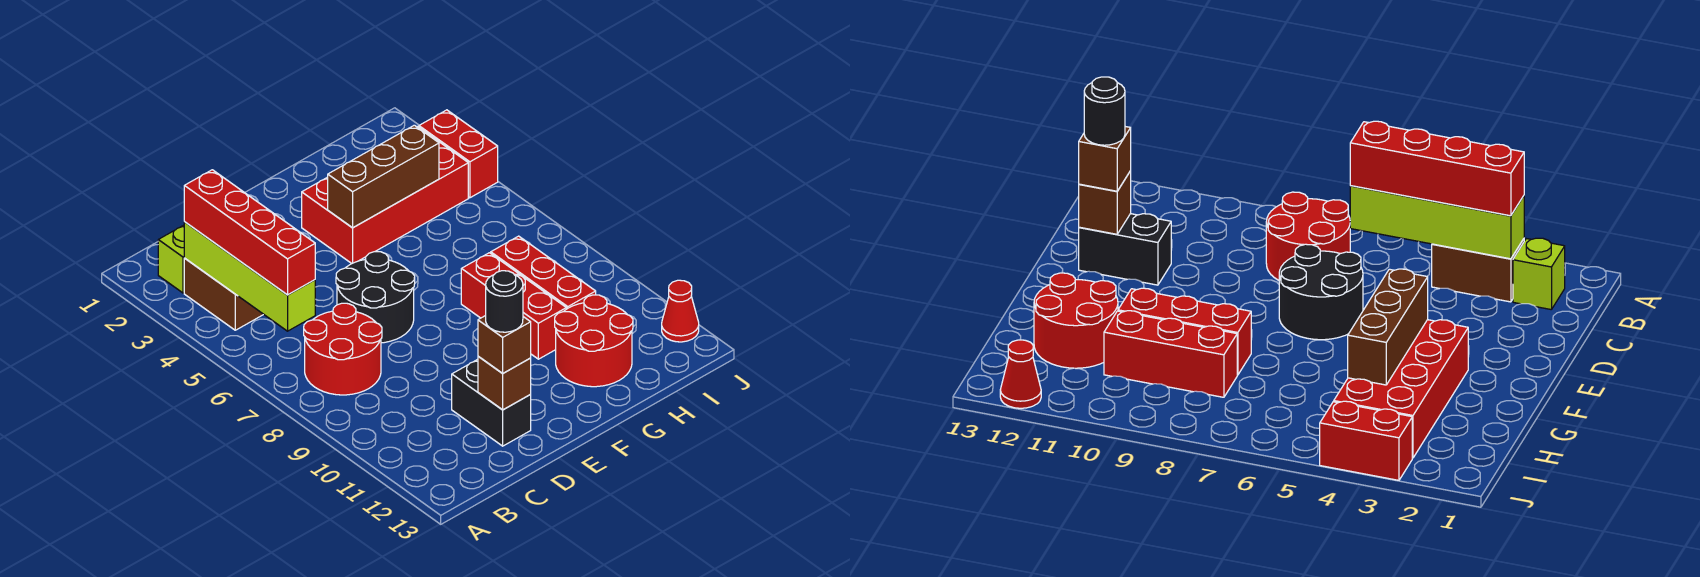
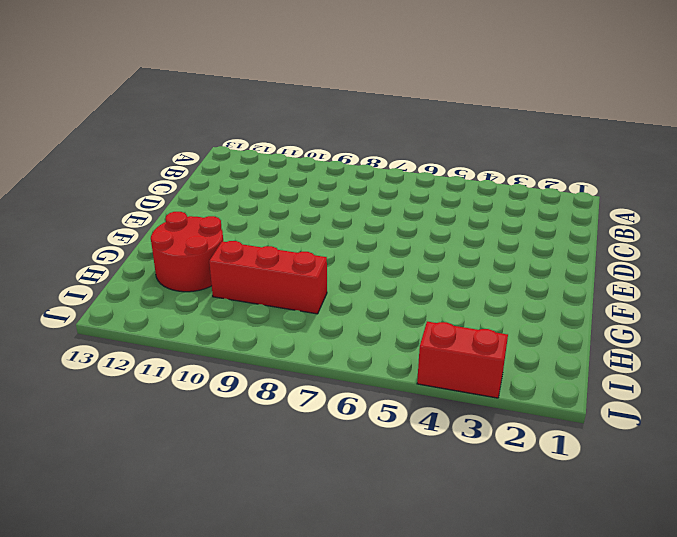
none -> lime brick B2 level 1
none -> brown brick B3:B4 level 1
none -> red round brick B7:C8 level 1

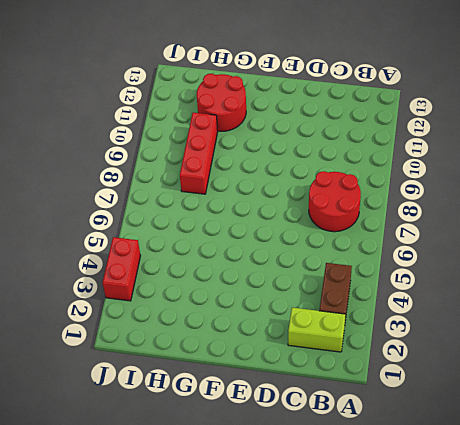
lime brick B2:C2 level 1 -> lime brick B2 level 1
none -> black round brick D6:E7 level 1
none -> black brick D11:D12 level 1
none -> red brick F3:I4 level 1

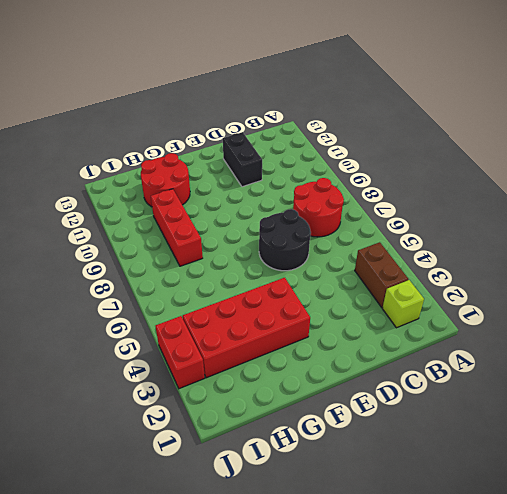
none -> red brick G8:G10 level 1
none -> red cone J12 level 1
none -> lime brick B3:B6 level 2

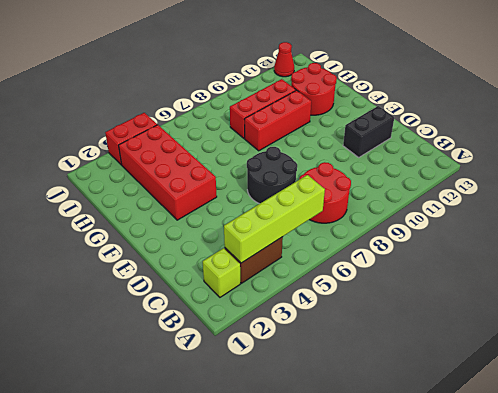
none -> brown brick D12 level 2
none -> brown brick F4:H4 level 2
none -> red brick B3:B6 level 3

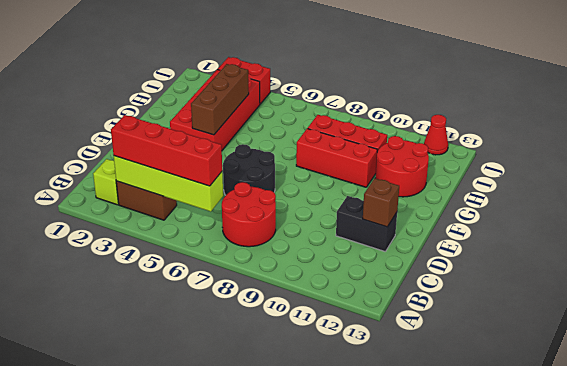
none -> brown brick D12 level 3
none -> black round brick D12 level 4

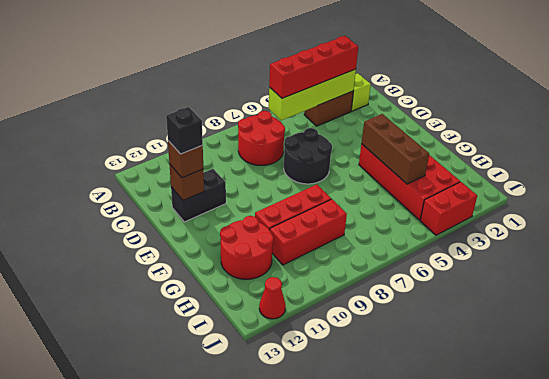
black brick D12 level 4 -> black round brick D12 level 4

